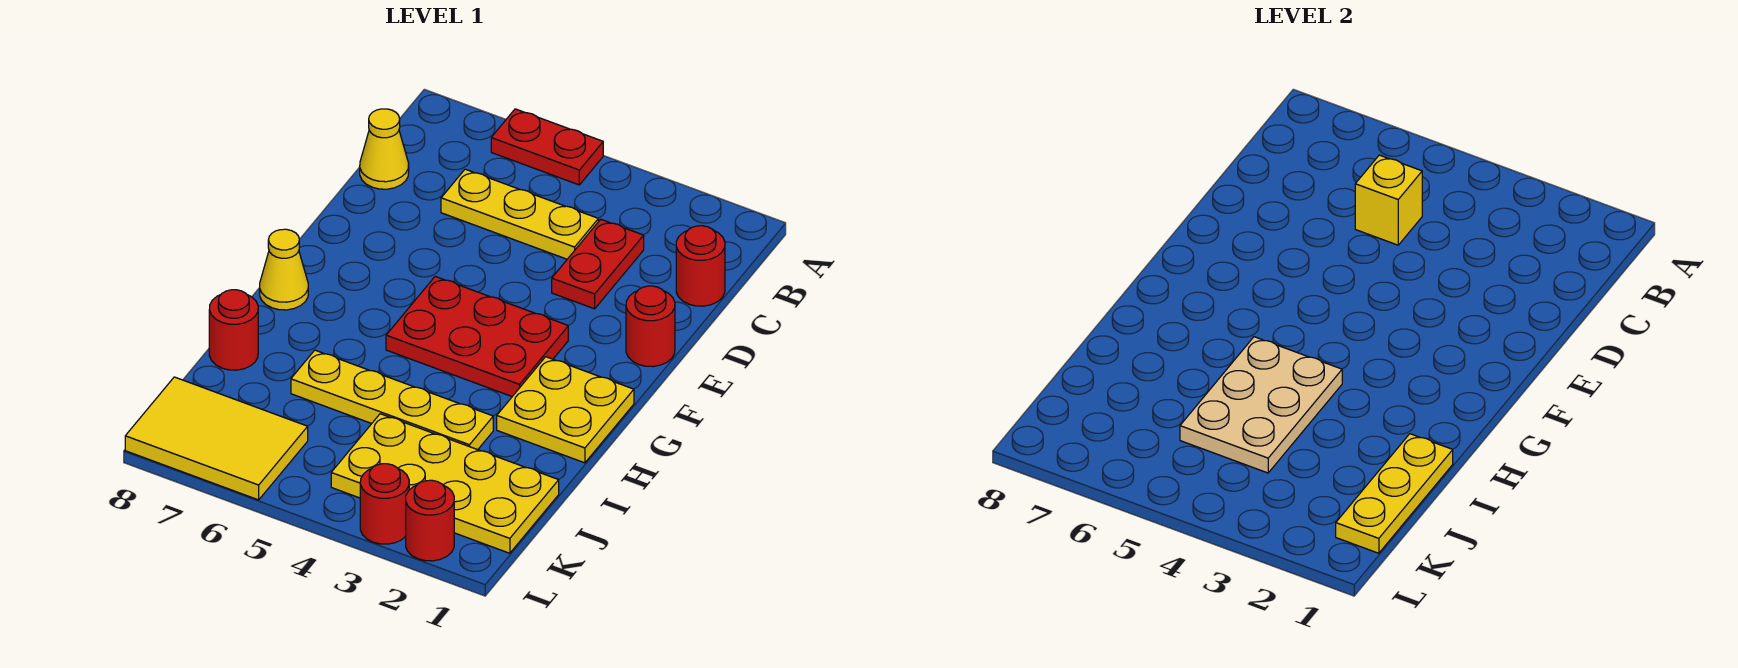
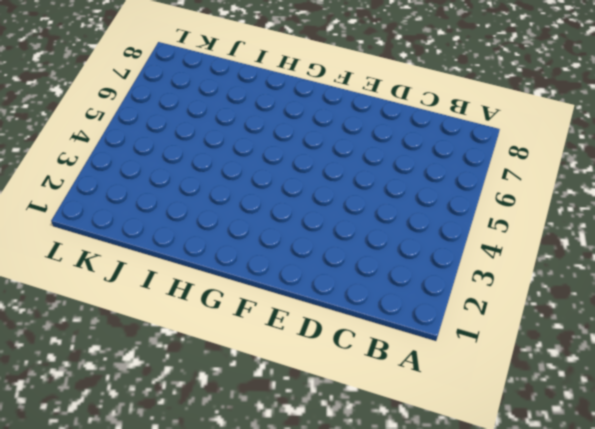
none -> red plate A5:A6 level 1
none -> red round brick C1 level 1
none -> red plate C3:D3 level 1

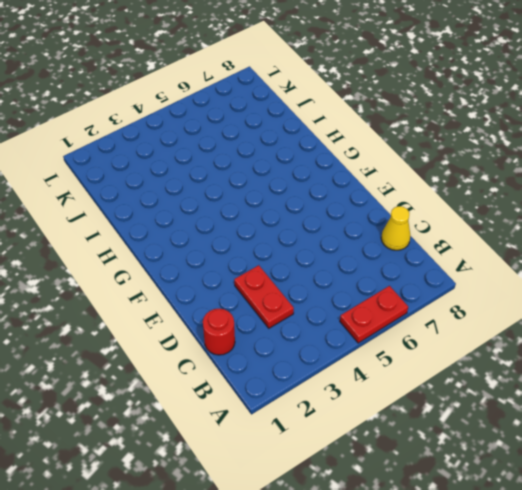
none -> yellow plate C4:C6 level 1
none -> red round brick E1 level 1
none -> red plate F3:G5 level 1

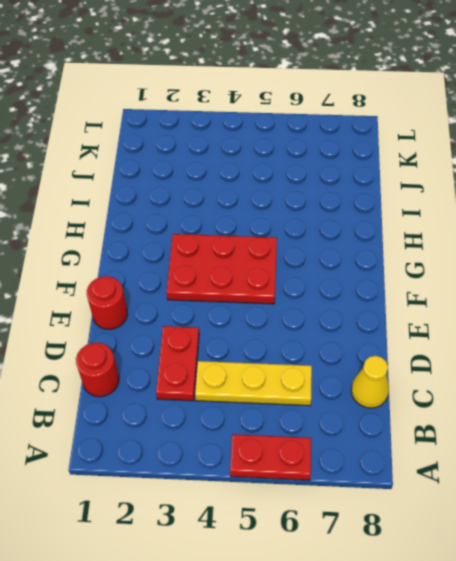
none -> yellow plate G1:H2 level 1
none -> yellow cone G8 level 1
none -> yellow plate I3:I6 level 1

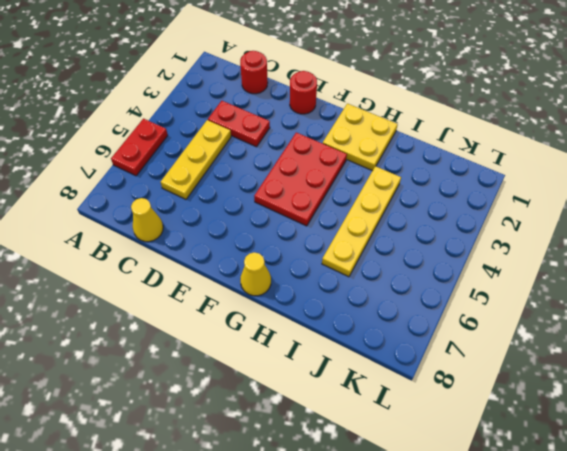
none -> red round brick I8 level 1
none -> yellow plate J1:K4 level 1
none -> yellow tile K6:L8 level 1

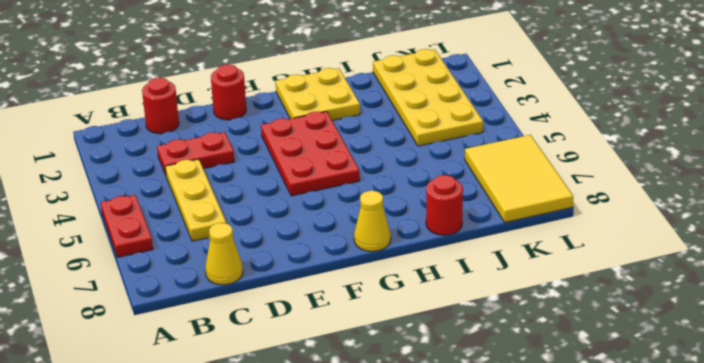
none -> yellow plate I3:I6 level 1
none -> red round brick L2 level 1
none -> red round brick L3 level 1

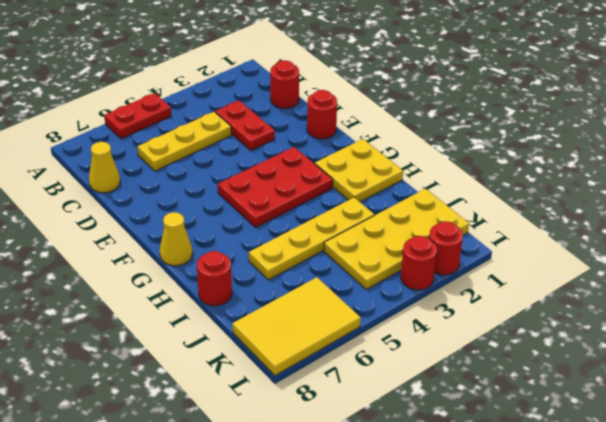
none -> yellow brick C5 level 2
none -> tan plate H4:J5 level 2
none -> yellow plate I1:K1 level 2

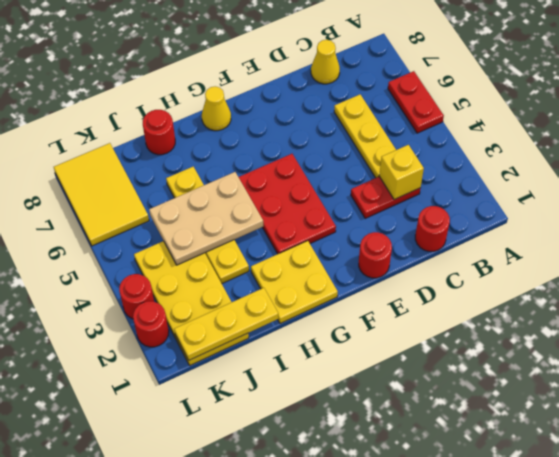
yellow brick C3 level 2 -> yellow brick C5 level 2

